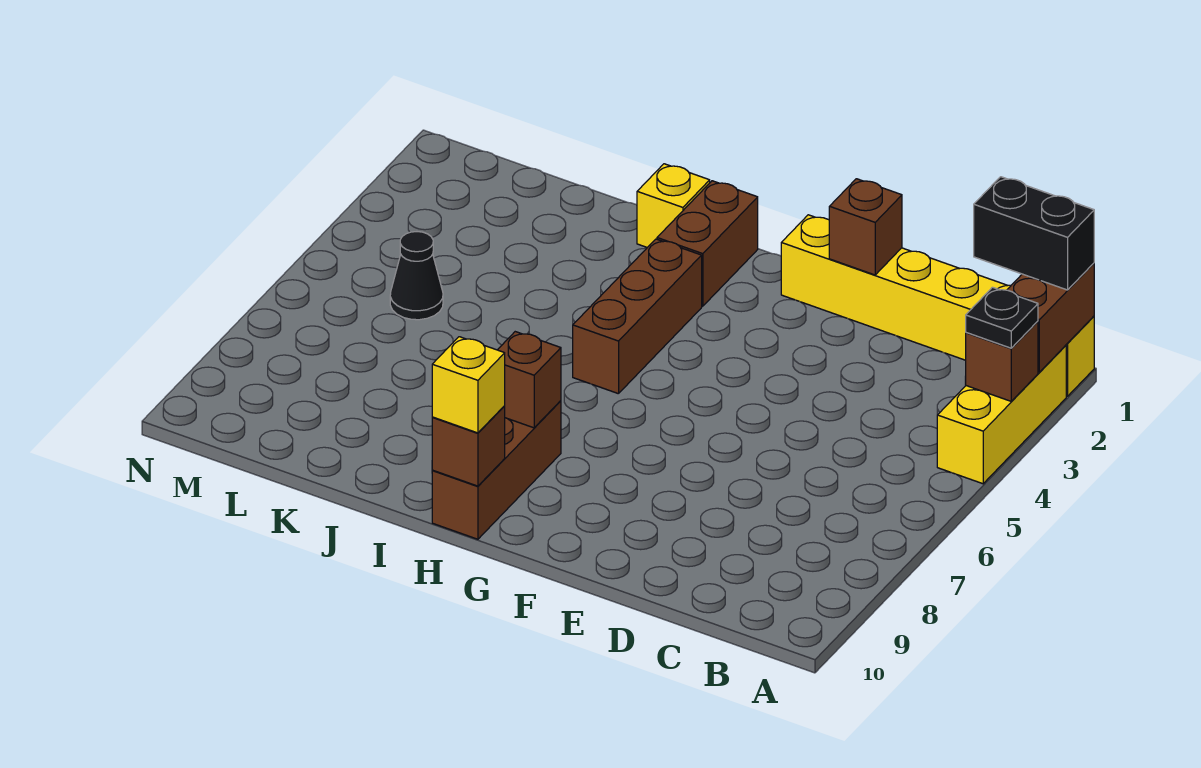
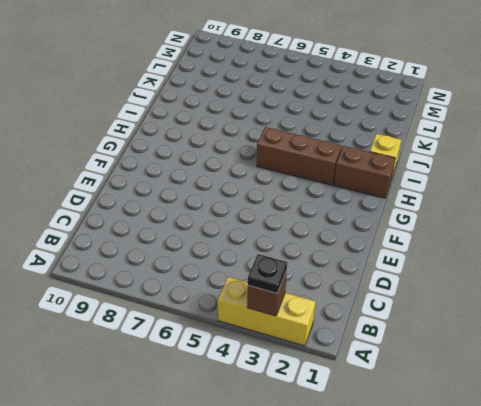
none -> yellow brick A1:F1 level 1
none -> brown brick H8:H10 level 1
none -> black cone L5 level 1

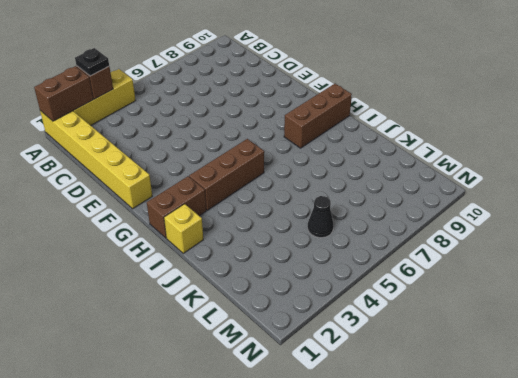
none -> brown brick E1 level 2
none -> brown brick H8 level 2
none -> brown brick H10 level 2

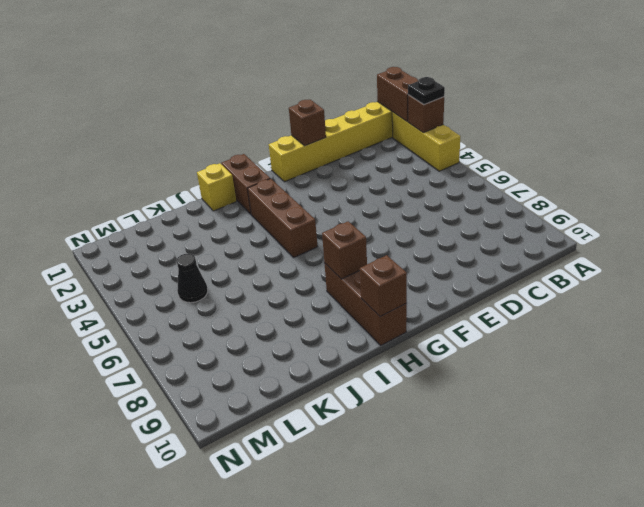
none -> black brick A1:B1 level 3
none -> yellow brick H10 level 3

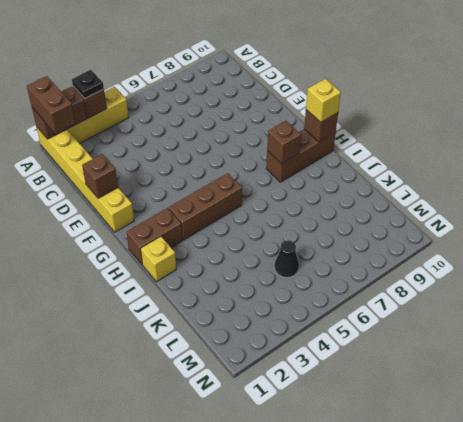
brown brick A1:B1 level 3 -> black brick A1:B1 level 3

